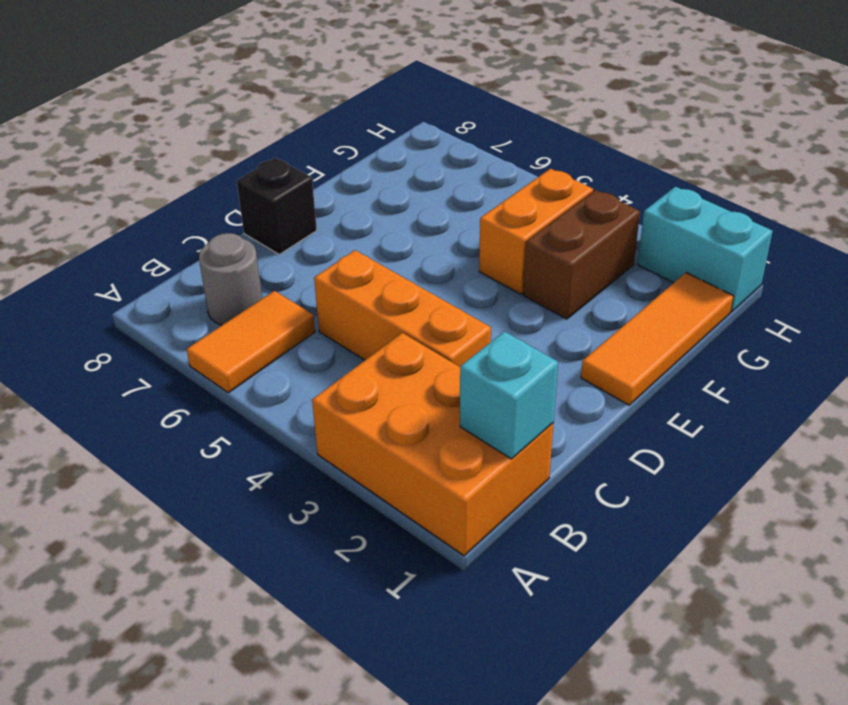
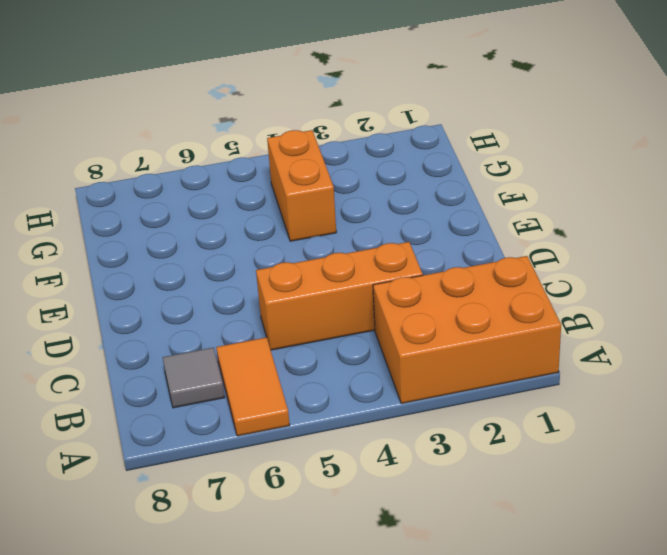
grey tile B7 level 1 -> grey round brick B7 level 1
none -> black brick D8 level 1
none -> orange tile E1:G1 level 1

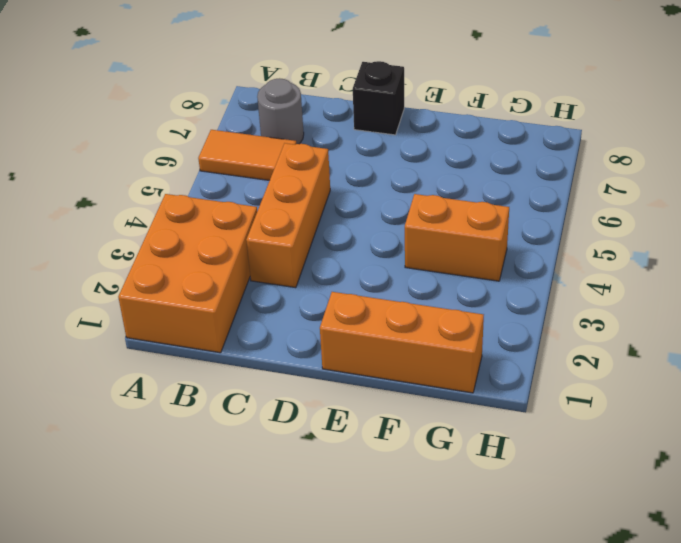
orange brick E1:G1 level 1 -> orange tile E1:G1 level 1
none -> brown brick F3:G3 level 1
none -> cyan brick H1:H2 level 1

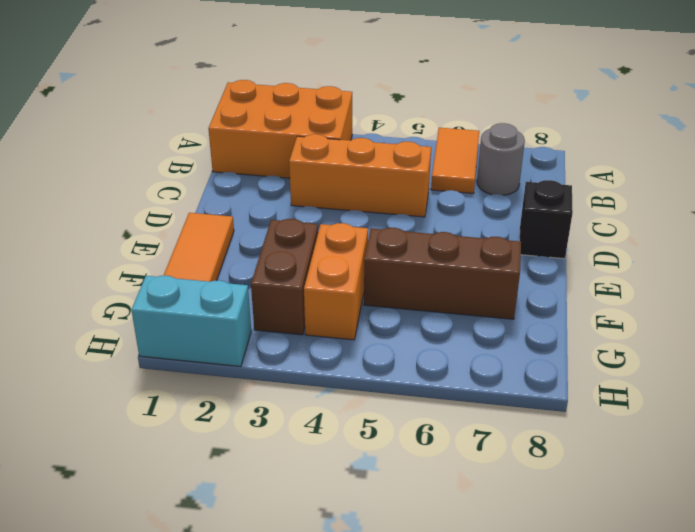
brown brick F5:F7 level 1 -> none
none -> cyan brick B1 level 2

